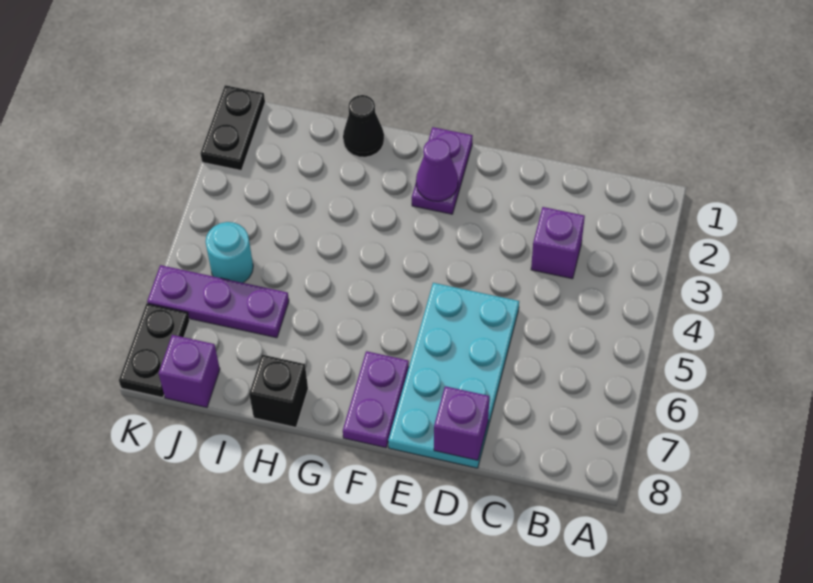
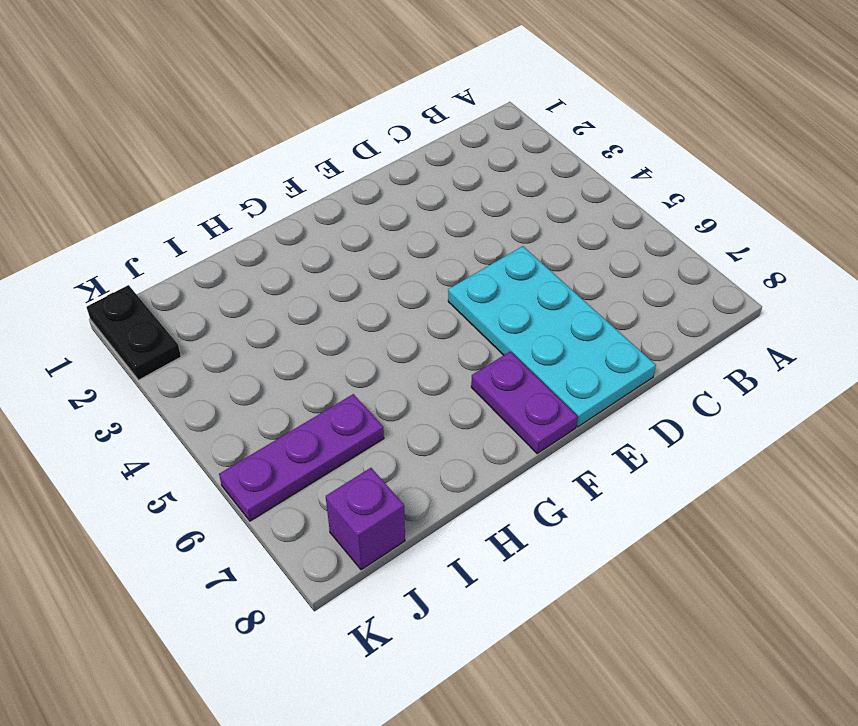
none -> purple brick C3 level 1
none -> purple plate F1:F2 level 1
none -> black cone H1 level 1

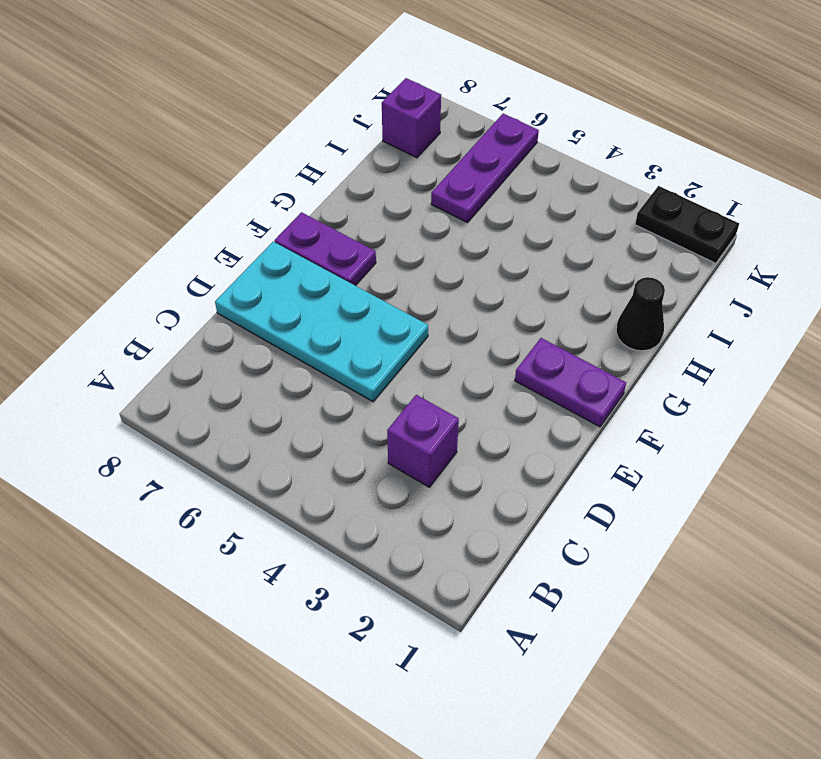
none -> black brick H8 level 1
none -> cyan round brick J5 level 1
none -> black plate K7:K8 level 1

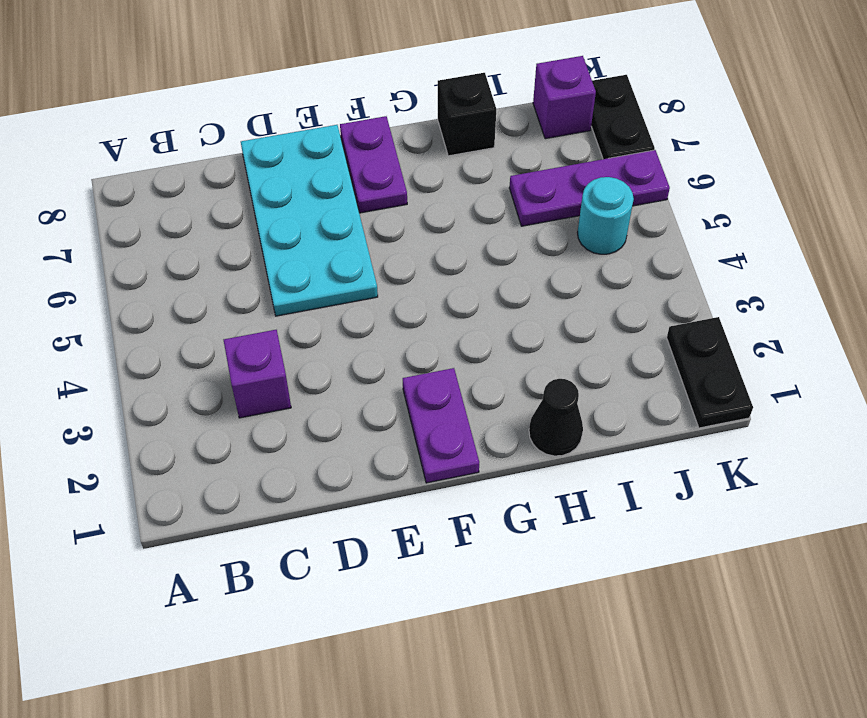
none -> purple brick D8 level 2
none -> purple cone F2 level 2

